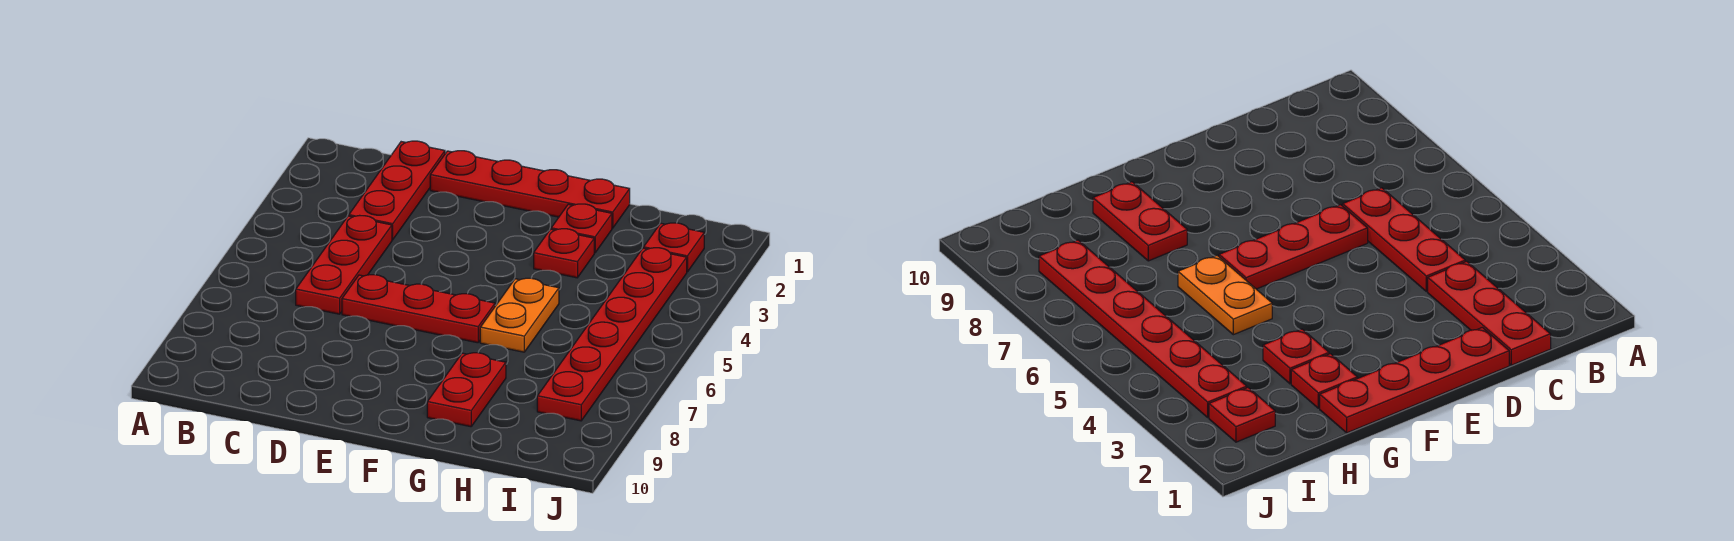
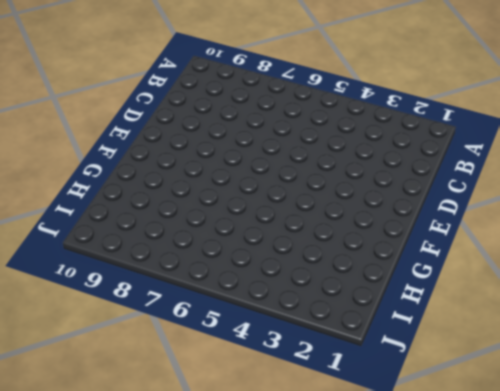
none -> red plate C1:C3 level 1
none -> red plate C4:C6 level 1

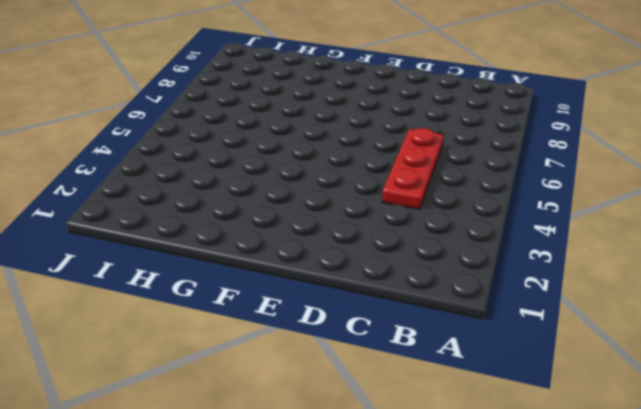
none -> red plate C1:C3 level 1
none -> red plate D1:G1 level 1

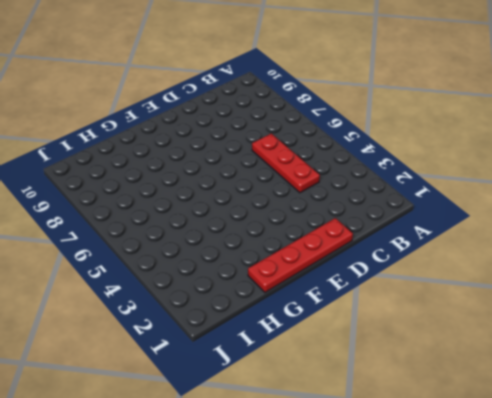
none -> red plate C1:C3 level 1
none -> red plate D6:F6 level 1

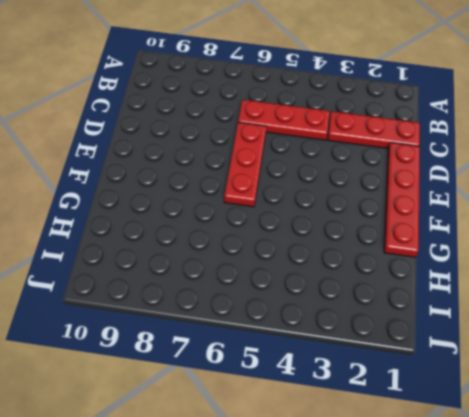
none -> red plate G2 level 1
none -> red plate G3 level 1

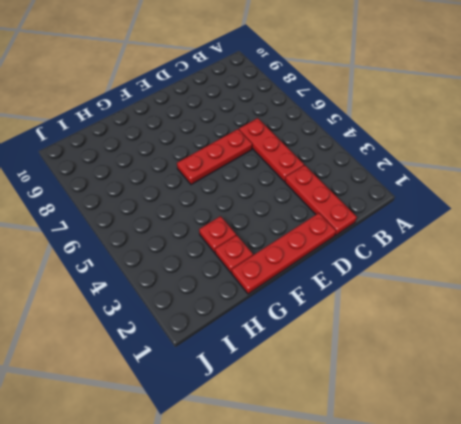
none -> orange plate G5:G6 level 1
none -> red plate G8:G9 level 1

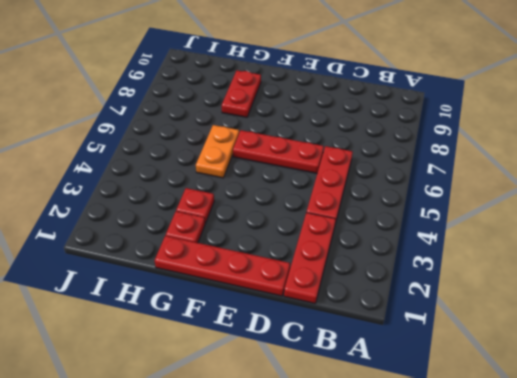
none -> red plate I2 level 1
none -> red plate I3:I8 level 1

